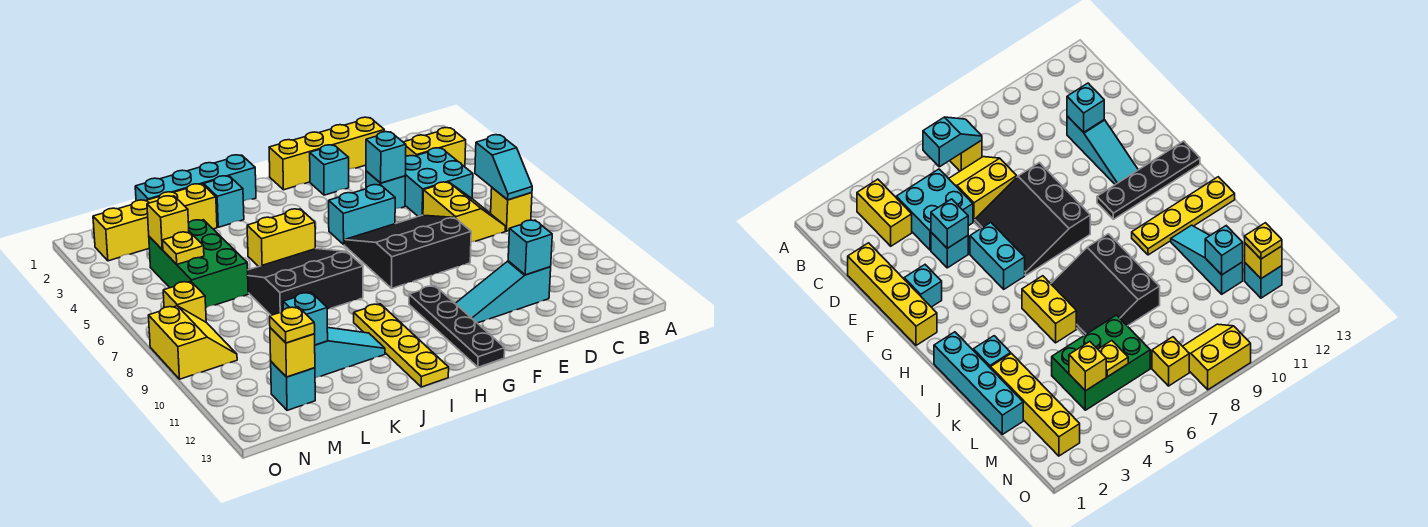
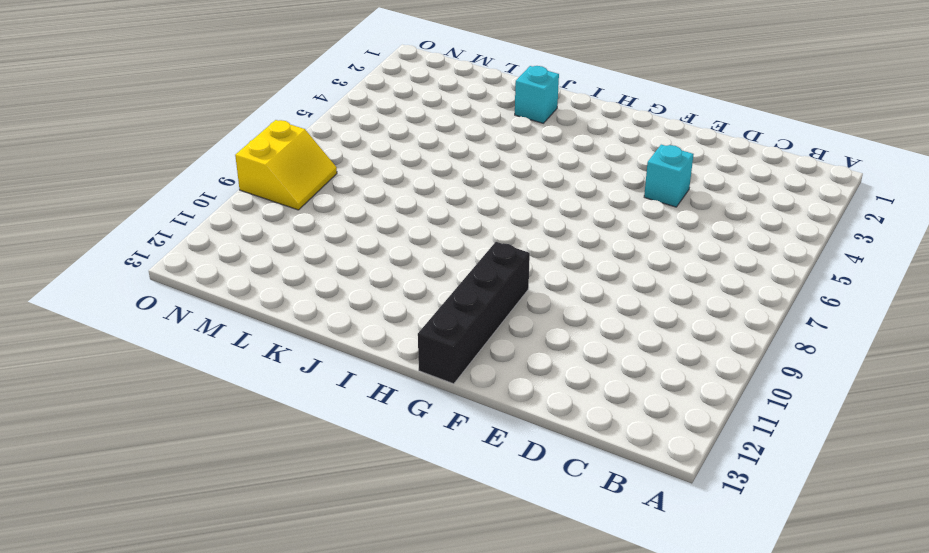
black brick G10:G13 level 1 -> black plate G10:G13 level 1
none -> yellow brick B3:C3 level 1
none -> yellow brick B7 level 1
none -> cyan brick C4:D5 level 1
none -> yellow slope C6:D7 level 1 top D

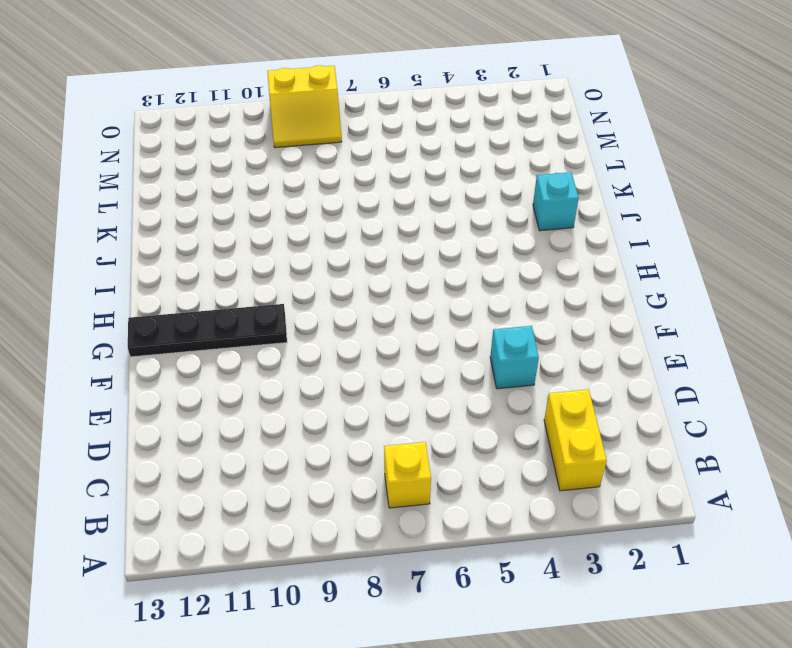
none -> cyan brick C4:D5 level 1
none -> yellow slope C6:D7 level 1 top D
none -> yellow brick D1:G1 level 1
none -> cyan slope D11:F11 level 1 top D

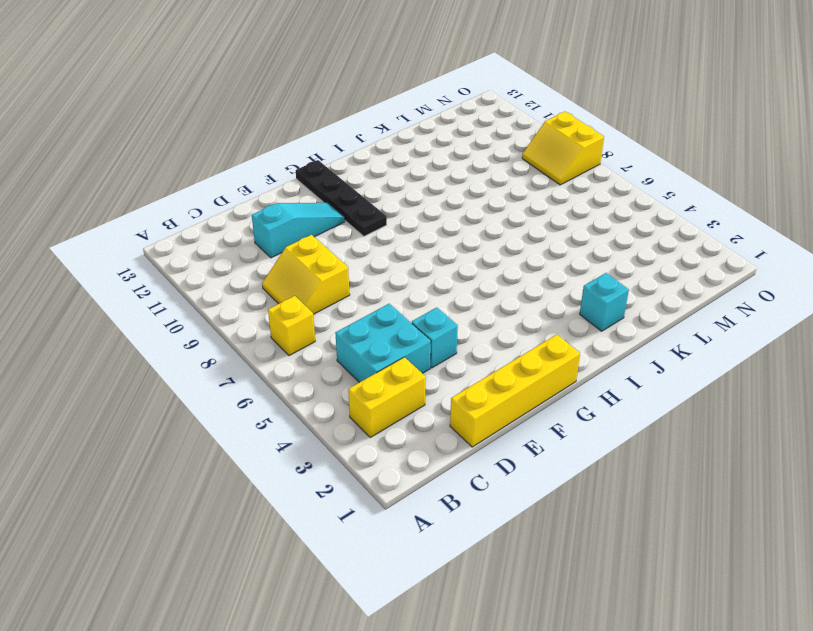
yellow slope C8:D9 level 1 top D -> yellow slope C6:D7 level 1 top D
none -> black slope E6:G8 level 1 top 8
none -> cyan brick F2 level 1
none -> cyan brick F5:G5 level 1
none -> cyan brick I1:L1 level 1

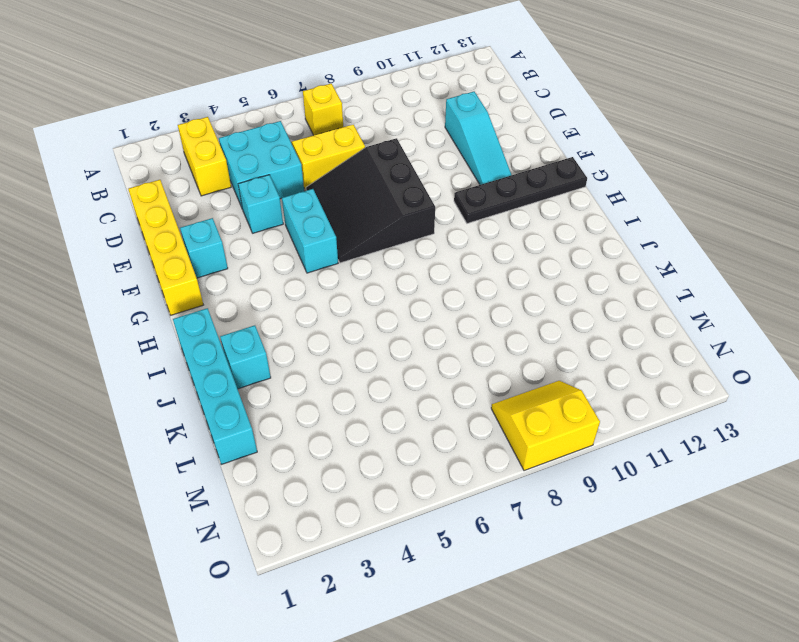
none -> yellow brick I5:J5 level 1
none -> black slope I6:K8 level 1 top 8
none -> yellow plate I10:I13 level 1
none -> cyan slope J11:L11 level 1 top L

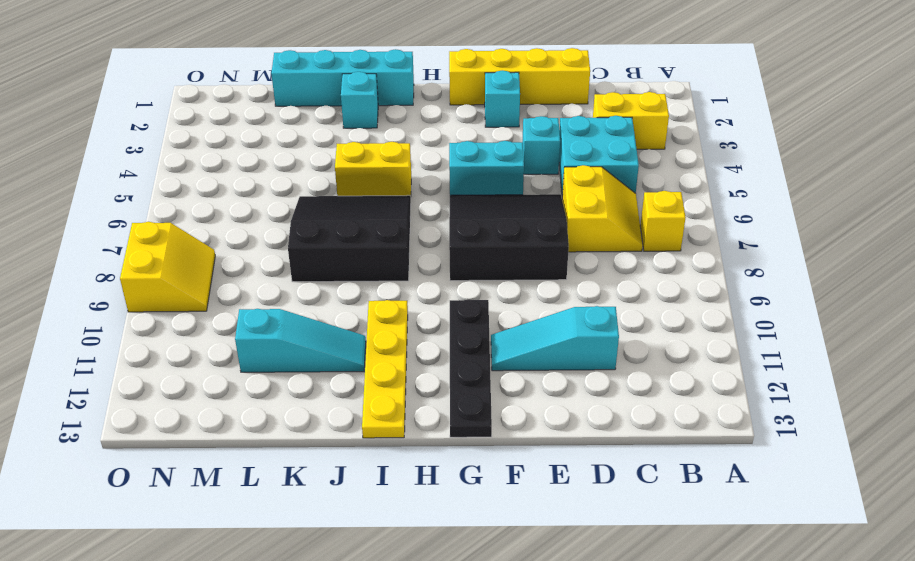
none -> yellow brick K2:N2 level 1
none -> green brick L4:M6 level 1
none -> cyan brick M12 level 1
none -> yellow brick N7 level 1

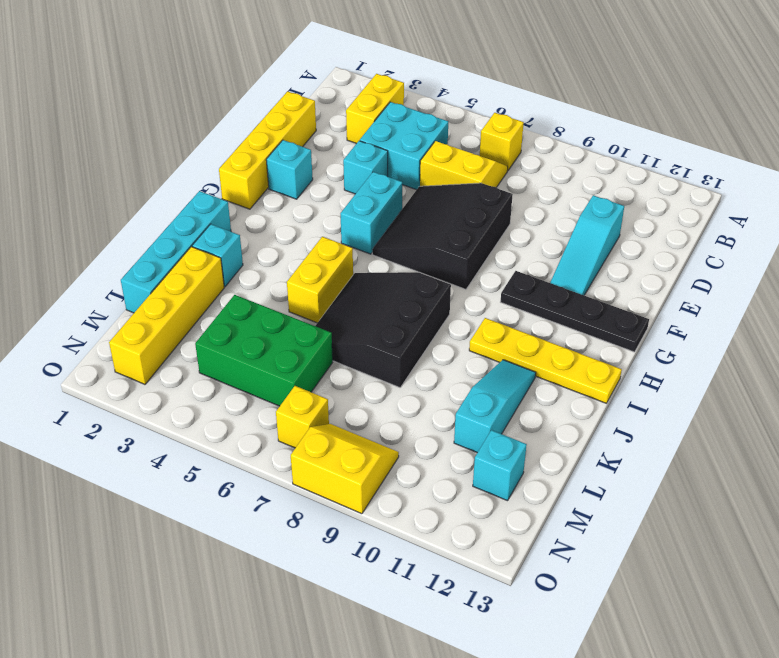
none -> cyan slope B6:B7 level 2 top 6
none -> cyan brick D11 level 2
none -> cyan brick E4 level 2
none -> cyan brick L11 level 2

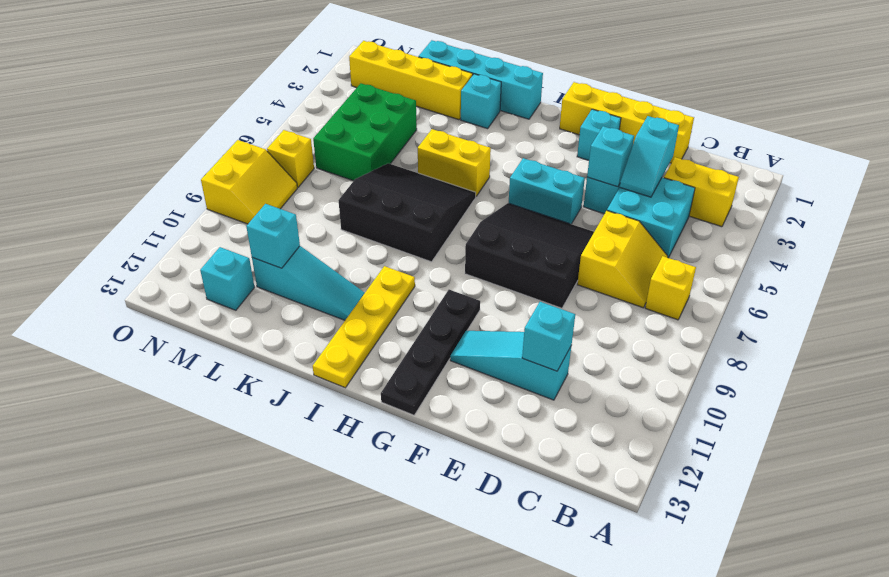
cyan slope D3:D4 level 2 top 3 -> cyan slope B6:B7 level 2 top 6
none -> yellow brick M4 level 2
none -> yellow plate M5 level 2
none -> yellow brick M12 level 2
none -> yellow plate M12 level 3

